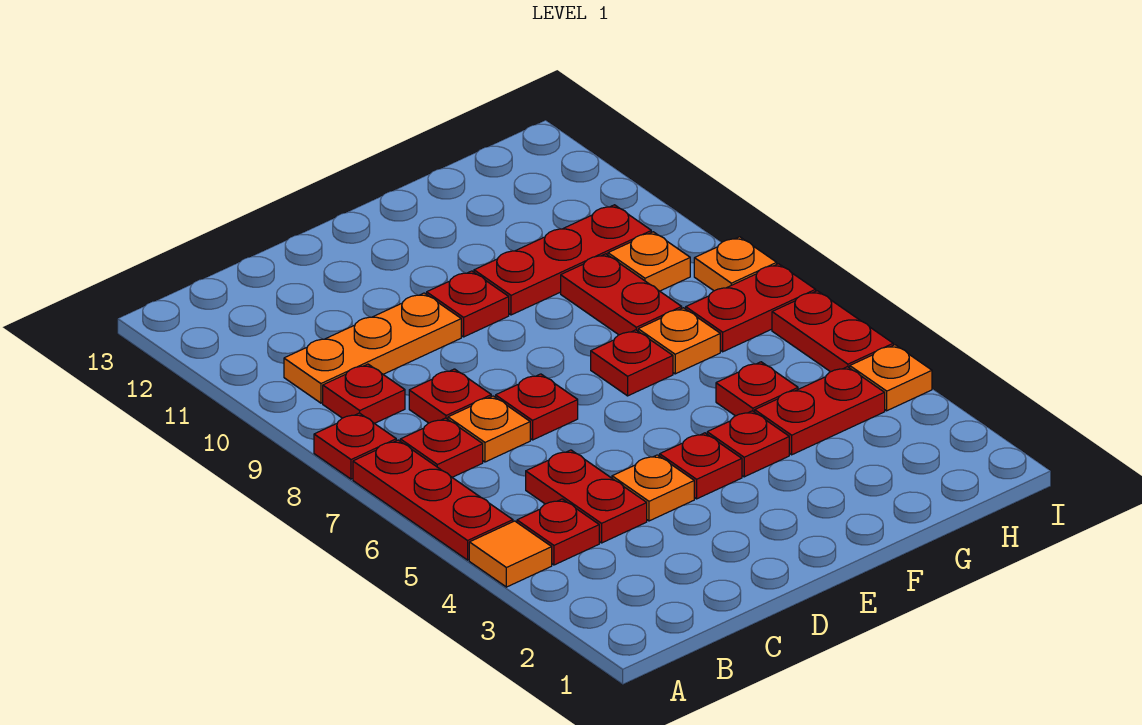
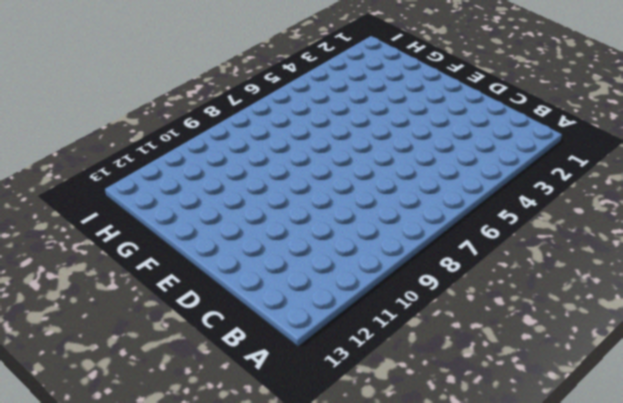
none -> orange tile A4 level 1
none -> red plate A5:A7 level 1
none -> red plate A8 level 1

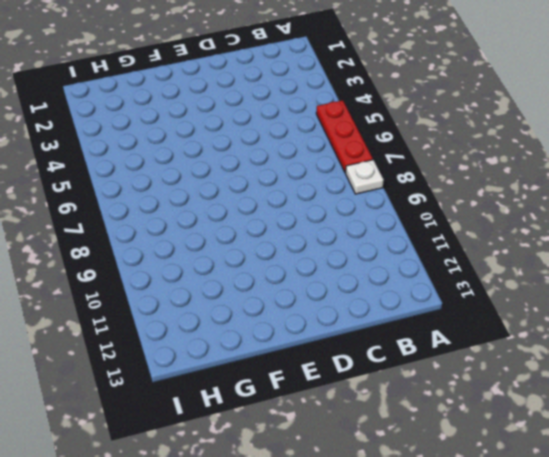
white plate A8 level 1 -> red plate A8 level 1
none -> orange tile A4 level 1
none -> red plate B4 level 1
none -> red plate B7 level 1

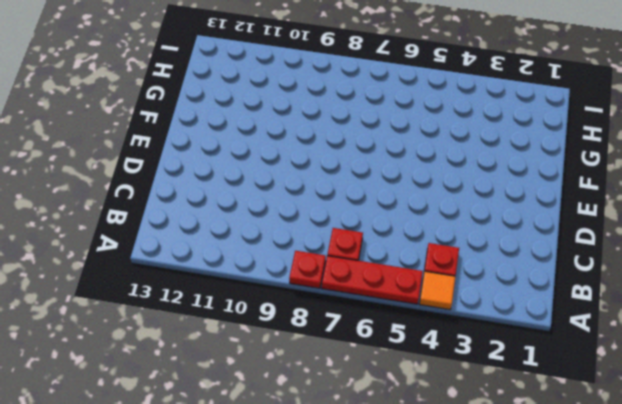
none -> red plate B9 level 1
none -> orange plate B10:D10 level 1
none -> red plate C4:C5 level 1

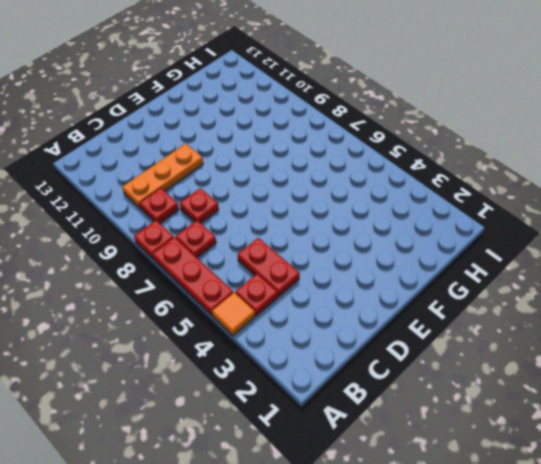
none -> orange plate C7 level 1
none -> orange plate D4 level 1
none -> red plate D7 level 1

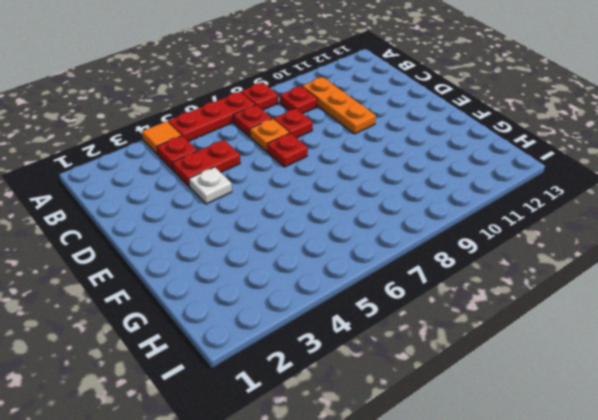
white plate D4 level 1 -> orange plate D4 level 1
none -> red plate E4 level 1
none -> red plate E10 level 1
none -> red plate F4 level 1

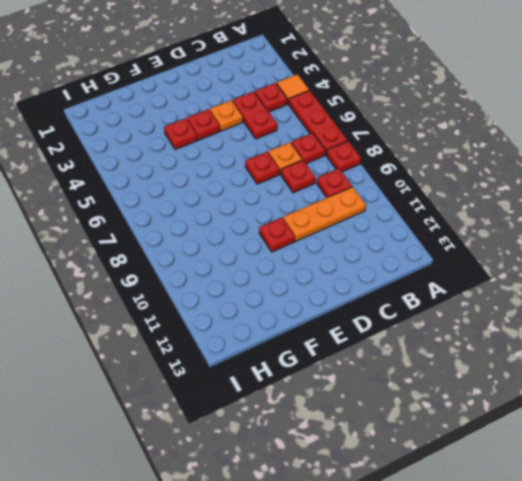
none -> red plate F7 level 1
none -> red plate F10:H10 level 1
none -> red plate G4:H4 level 1

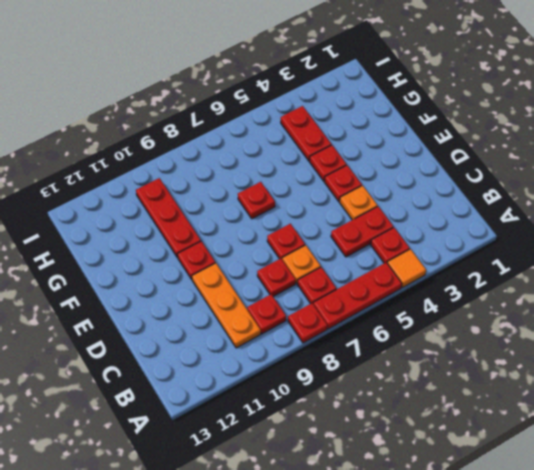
none -> red plate G5 level 1
none -> orange plate G7 level 1
none -> red plate G8:G9 level 1

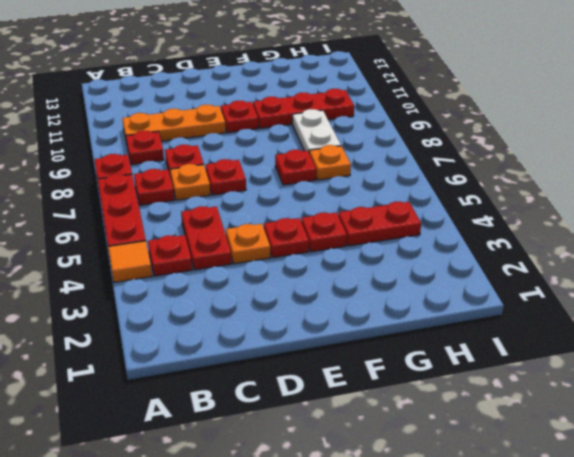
white plate G8:G9 level 1 -> red plate G8:G9 level 1
none -> red plate G5 level 1
none -> red plate H7:I7 level 1
none -> orange plate H9 level 1

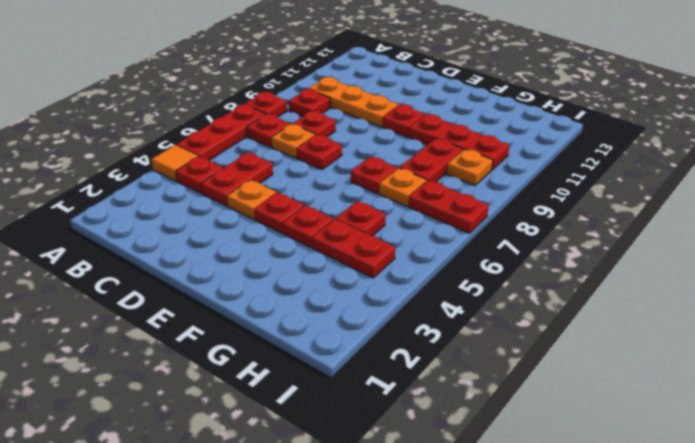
none -> orange plate I4 level 1
none -> red plate I5:I6 level 1
none -> orange plate I8 level 1

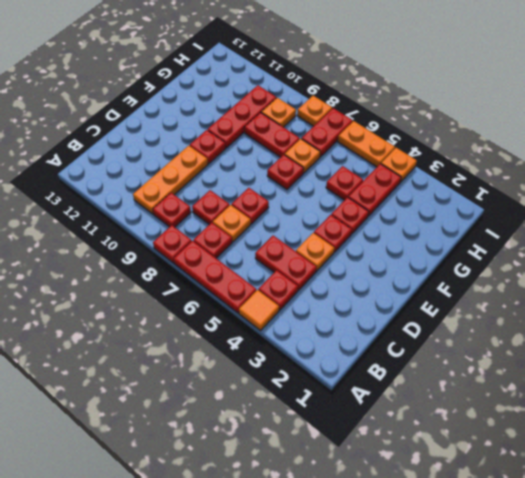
orange plate I5:I6 level 1 -> red plate I5:I6 level 1

